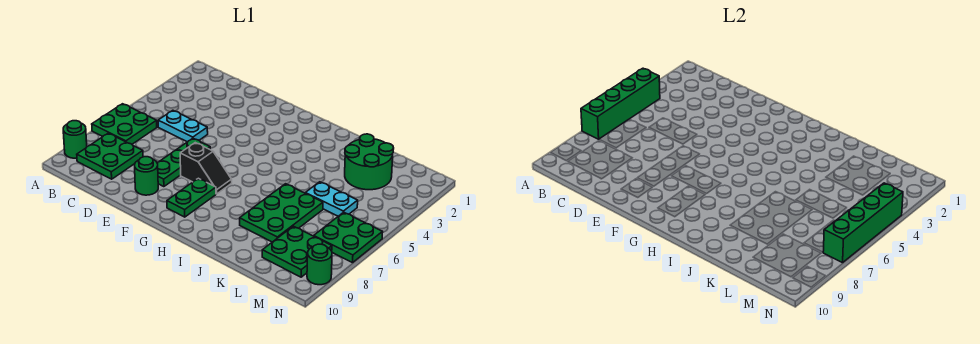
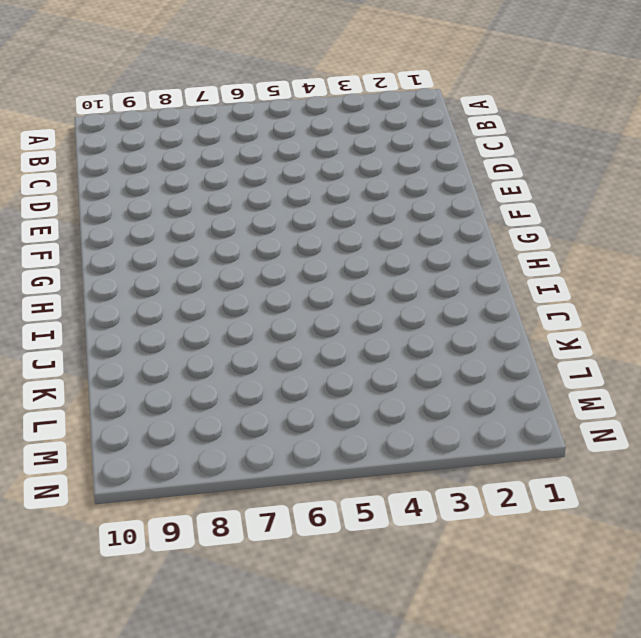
none -> green plate A6:B7 level 1
none -> green round brick A9 level 1
none -> green plate B8:C9 level 1

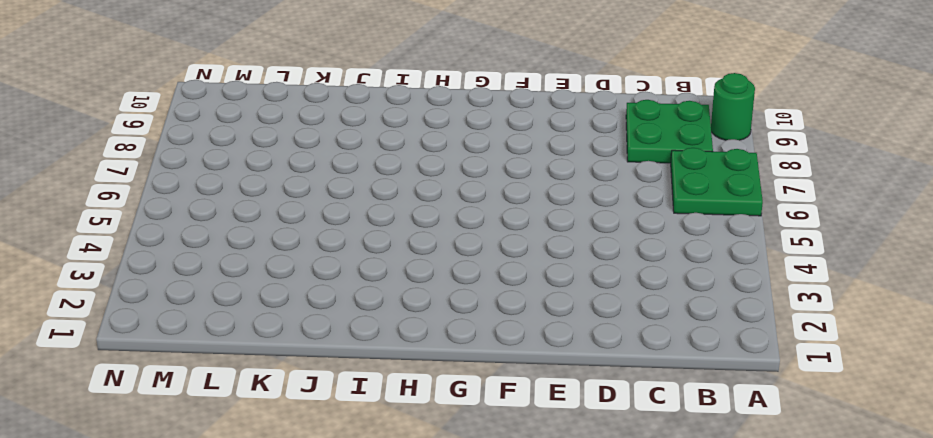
none -> cyan plate C5:D5 level 1
none -> green plate E6:E8 level 1
none -> green round brick E9 level 1

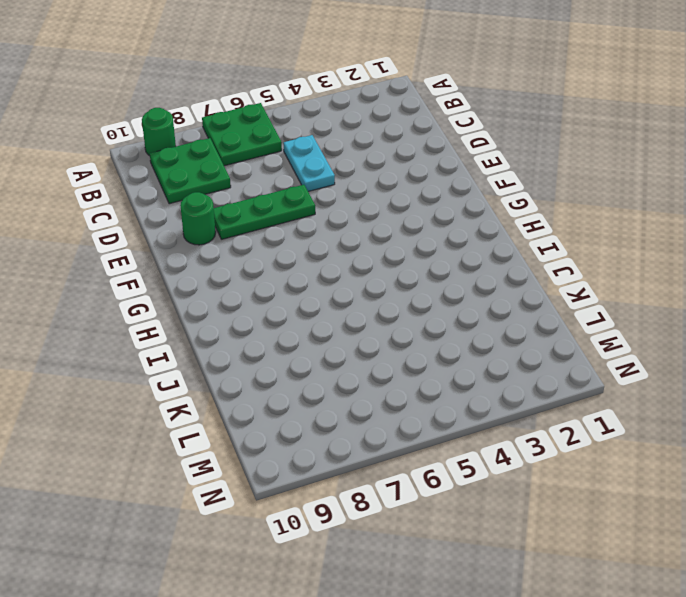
none -> black slope F7:G7 level 1 top F
none -> green plate G8:G9 level 1
none -> green plate J6:K8 level 1

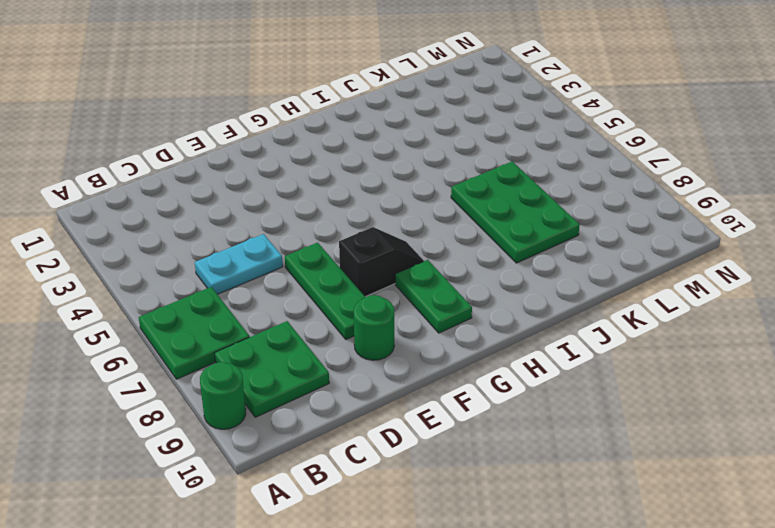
none -> green round brick K2:L3 level 1
none -> cyan plate K5:L5 level 1
none -> green plate L8:M9 level 1

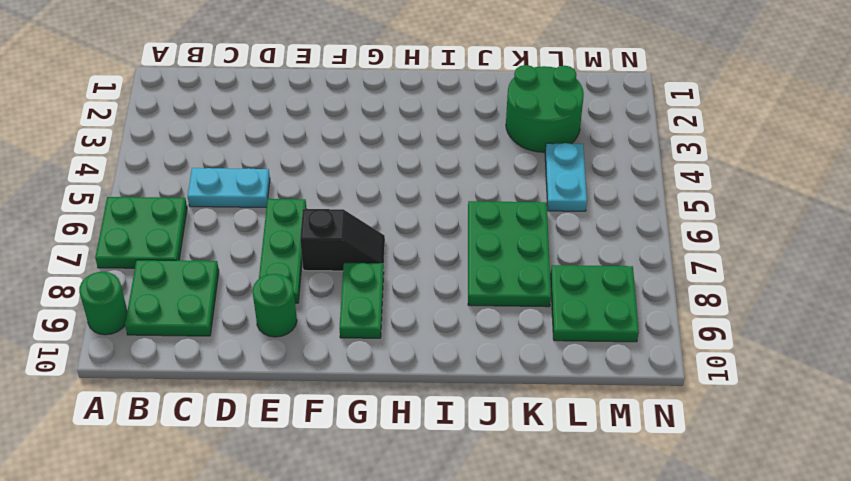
cyan plate L4:L5 level 1 -> cyan plate K5:L5 level 1
none -> green plate M6:N7 level 1
none -> green round brick N9 level 1
none -> green brick A4:A7 level 2

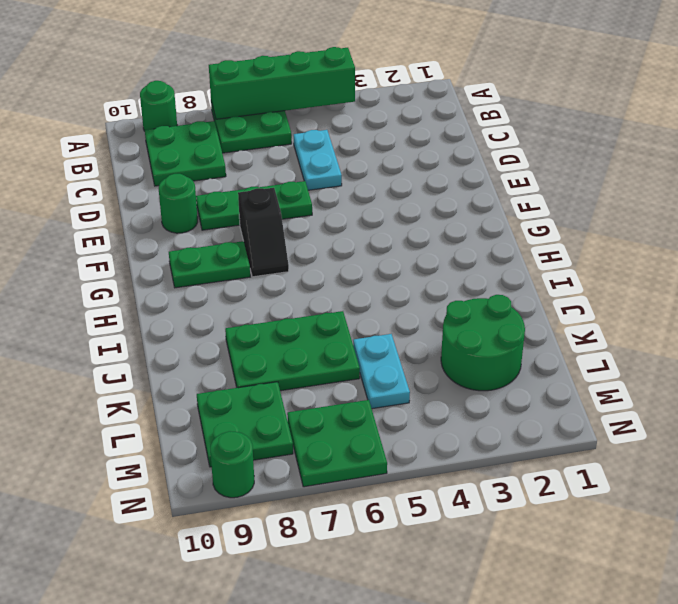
none -> green brick N4:N7 level 2

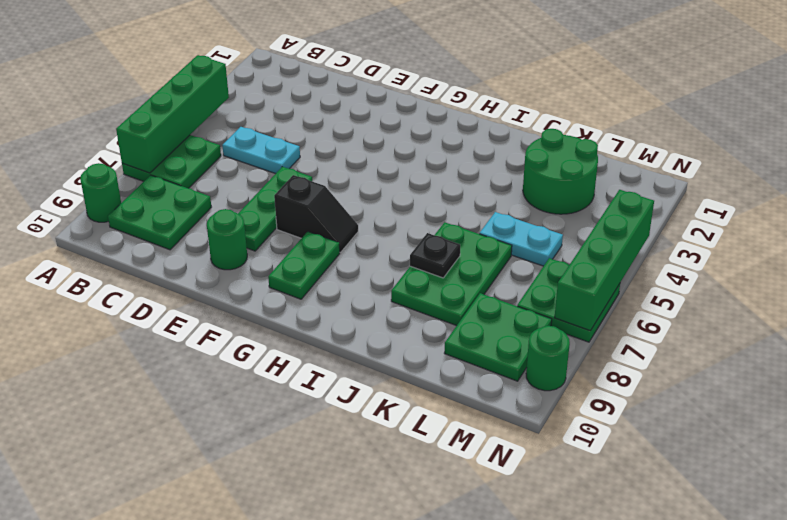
black plate J7 level 2 -> none

